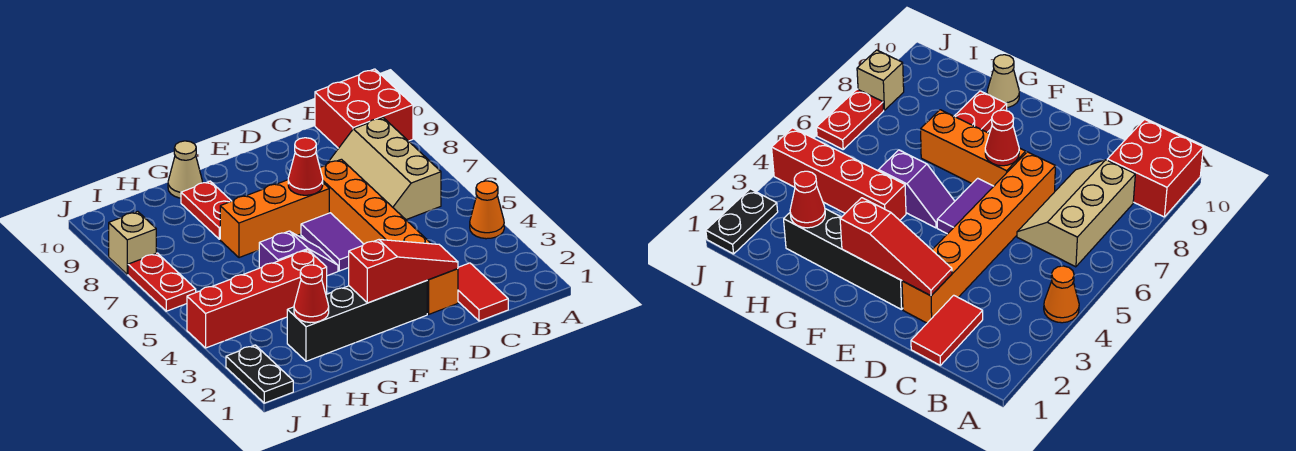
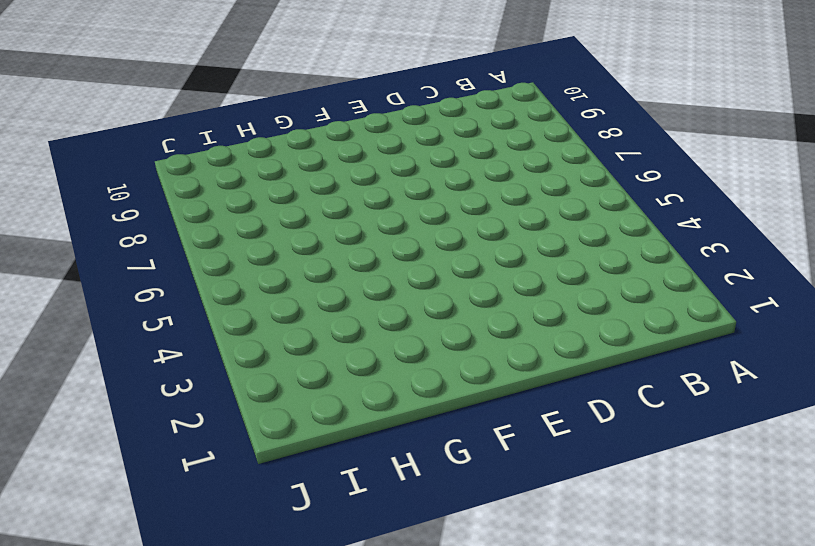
none -> orange cone A4 level 1
none -> red brick A9:B10 level 1
none -> tan slope B6:C8 level 1 top B

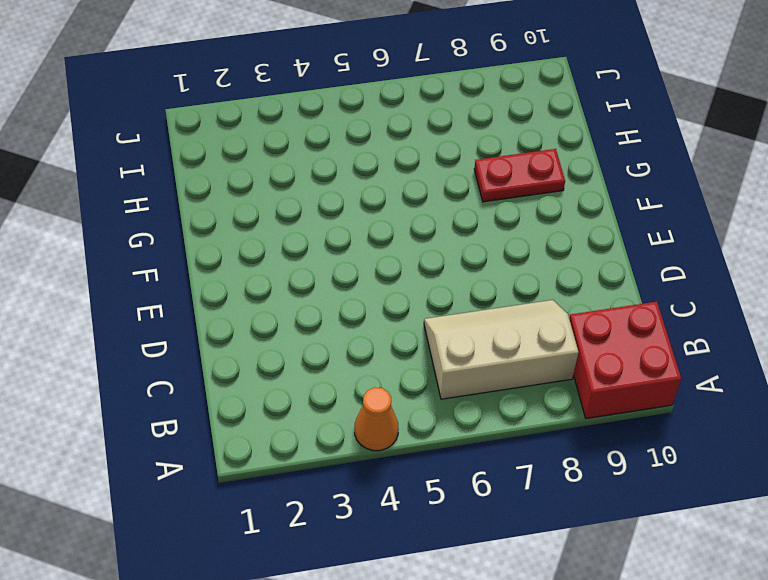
none -> red tile C1:C2 level 1
none -> orange brick D2:D7 level 1
none -> black brick E2:H2 level 1

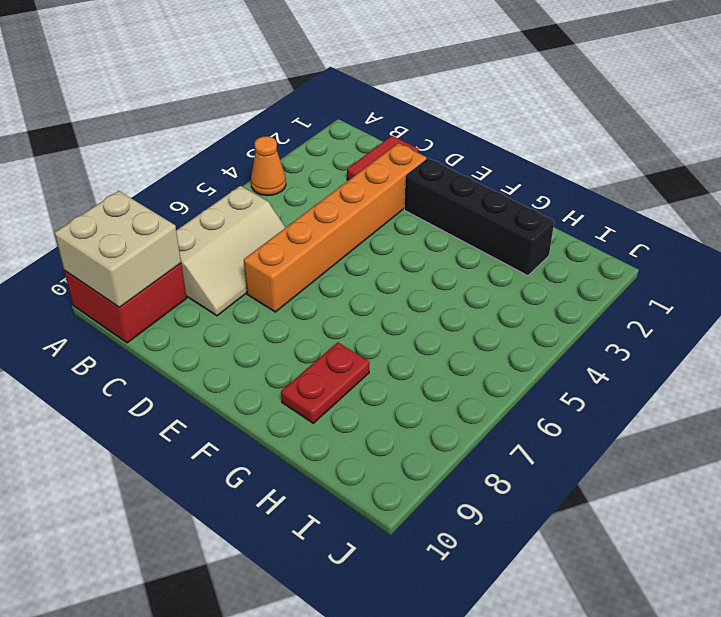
tan brick A9:B10 level 2 -> none
none -> purple tile E5:E6 level 1
none -> orange brick E7:G7 level 1
none -> purple slope F5:G5 level 1 top G

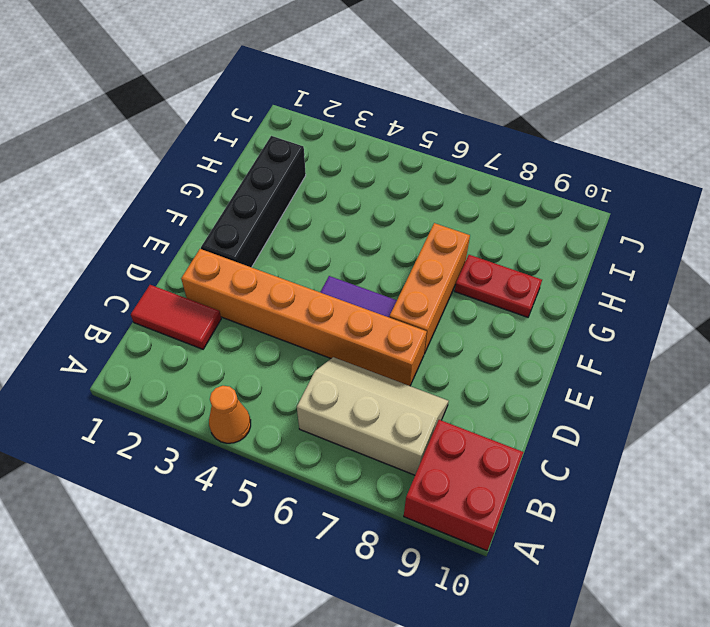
none -> purple slope F5:G5 level 1 top G
none -> red brick G4:J4 level 1
none -> tan cone G10 level 1

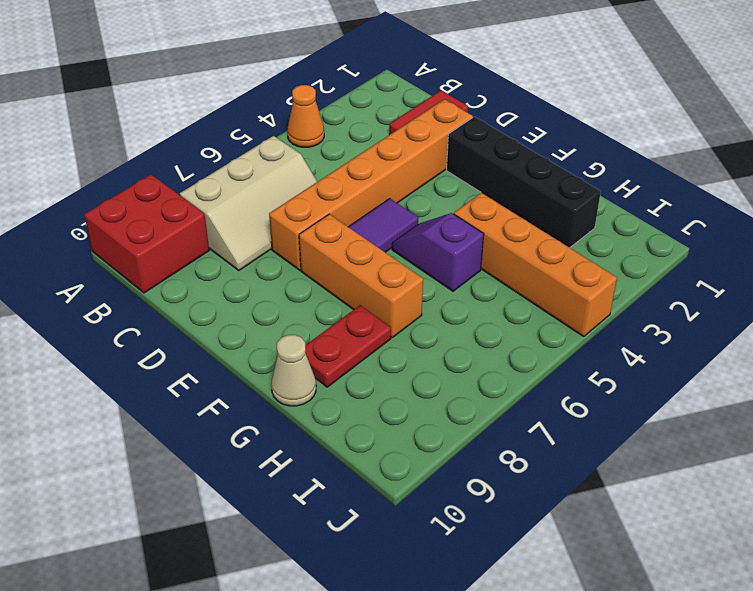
orange brick G4:J4 level 1 -> red brick G4:J4 level 1
none -> black plate J1:J2 level 1
none -> red plate J6:J7 level 1
none -> tan brick J8 level 1

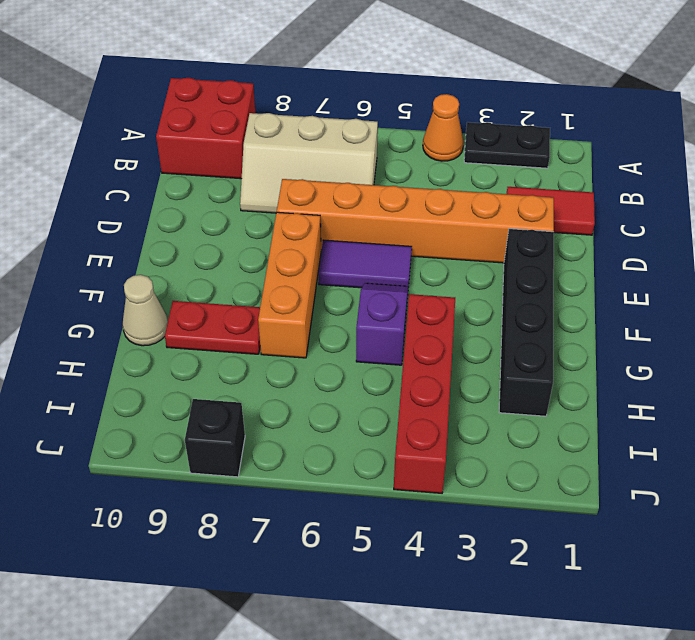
black plate A2:A3 level 1 -> black plate J1:J2 level 1
black brick J8 level 1 -> tan brick J8 level 1
none -> red plate J6:J7 level 1
none -> red slope D2:F2 level 2 top F
none -> red cone E7 level 2

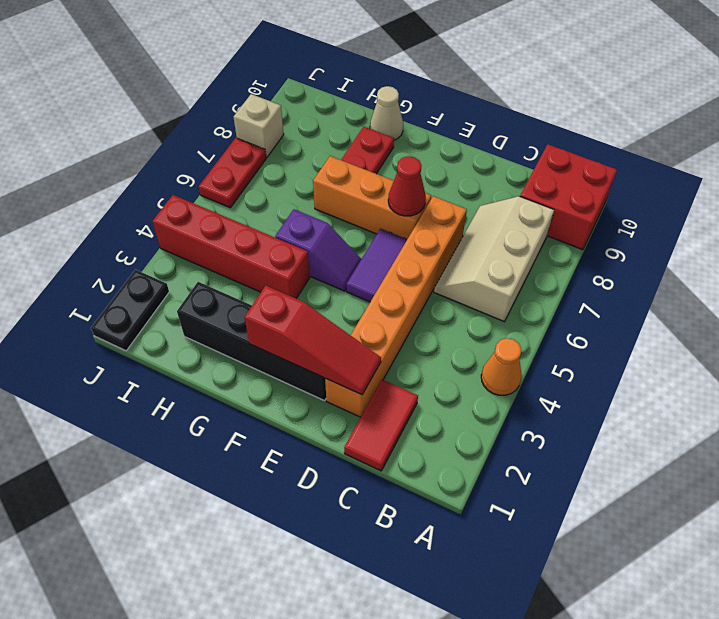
none -> red cone H2 level 2

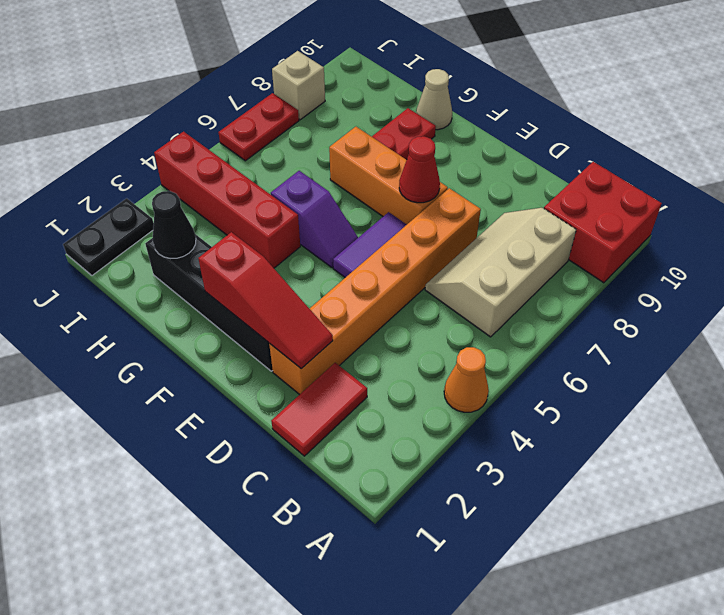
black cone H2 level 2 -> red cone H2 level 2

